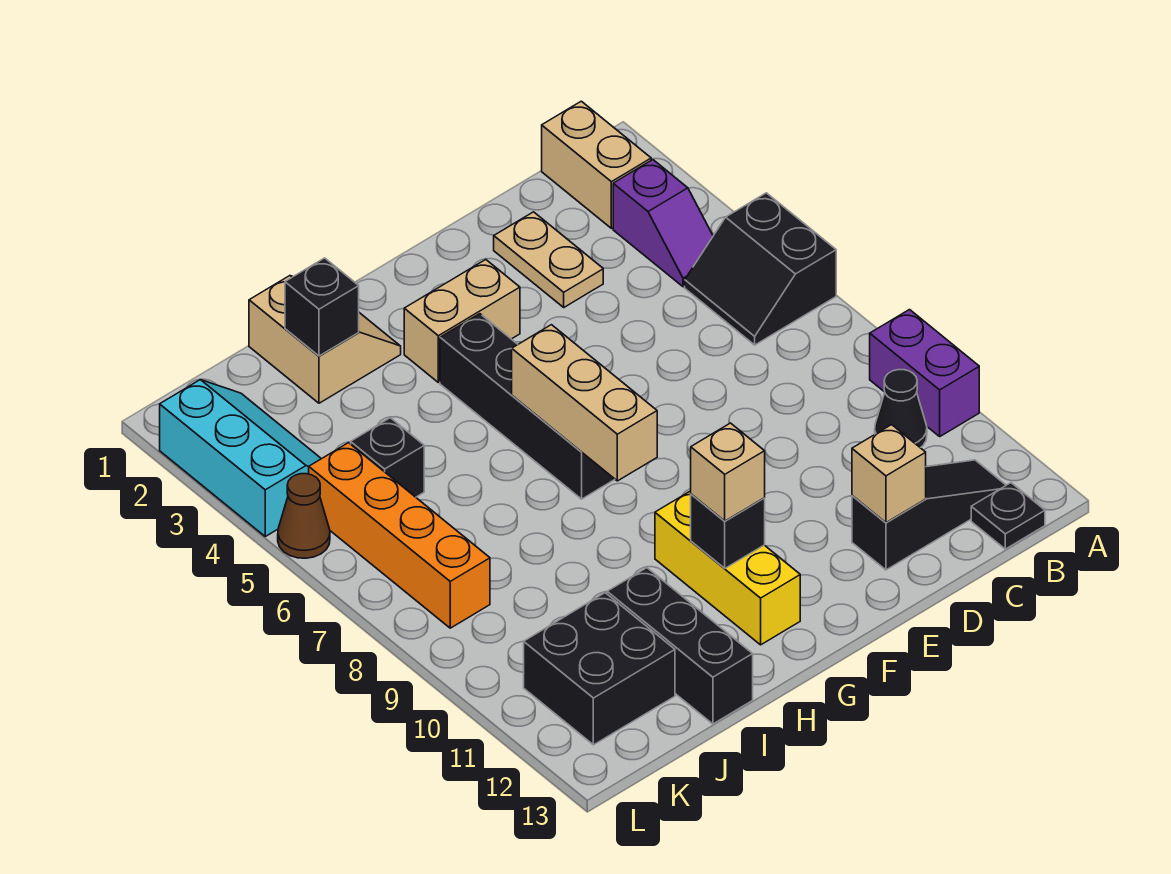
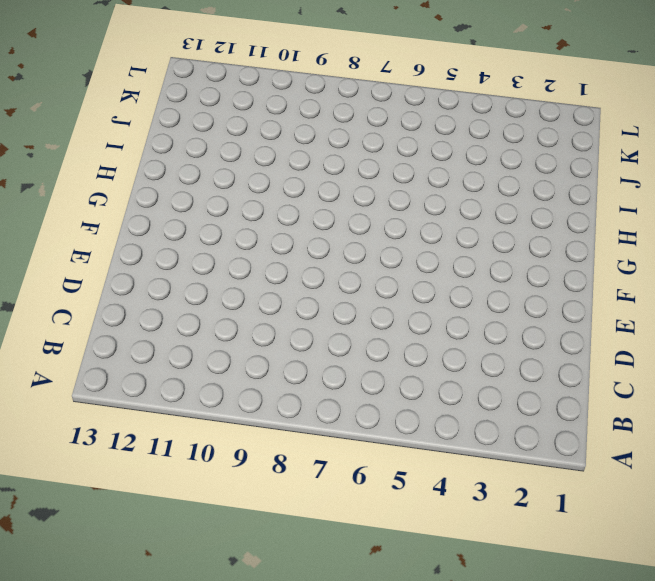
none -> black slope A5:B6 level 1 top A
none -> purple brick A9:A10 level 1
none -> tan brick B1:B2 level 1

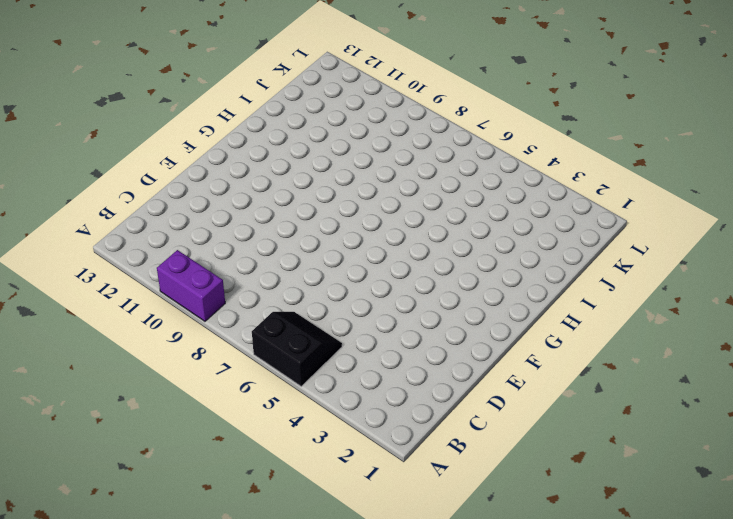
none -> tan brick B1:B2 level 1
none -> purple slope B3:B4 level 1 top 3
none -> black cone B10 level 1

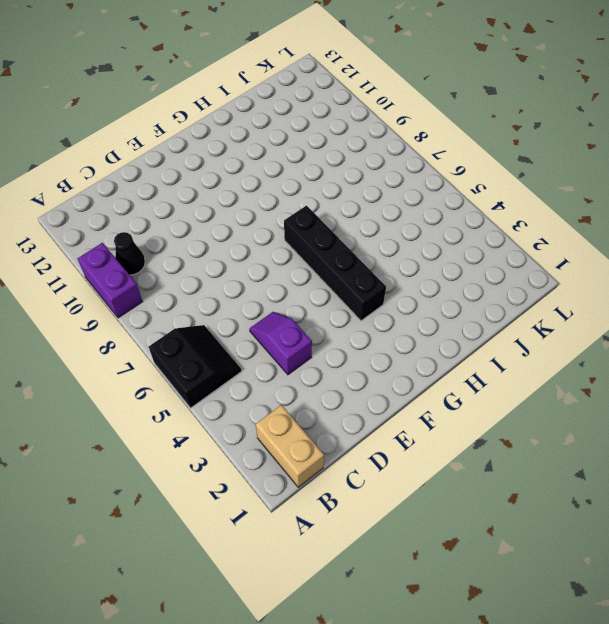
purple slope D4:D5 level 1 top 4 -> purple slope B3:B4 level 1 top 3
none -> black slope B12:D12 level 1 top D
none -> black plate B13 level 1
none -> tan plate D2:D3 level 1

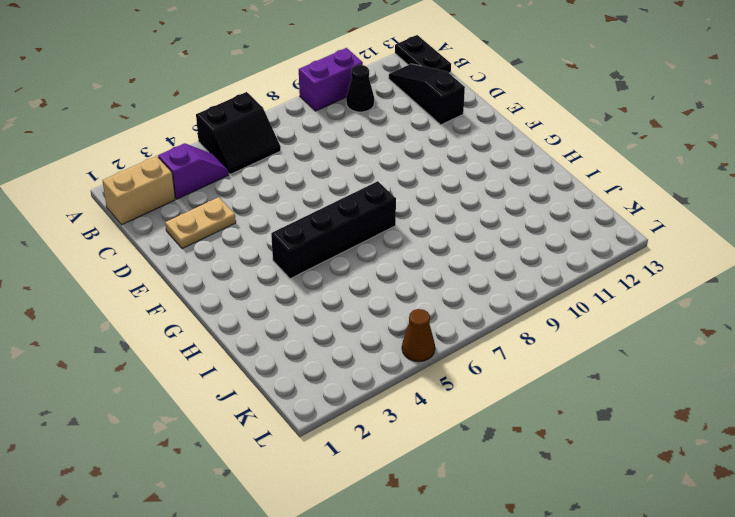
black plate A13:B13 level 1 -> black plate B13 level 1
none -> tan brick F3:G3 level 1
none -> yellow brick G10:G12 level 1
none -> tan slope H1:I2 level 1 top I

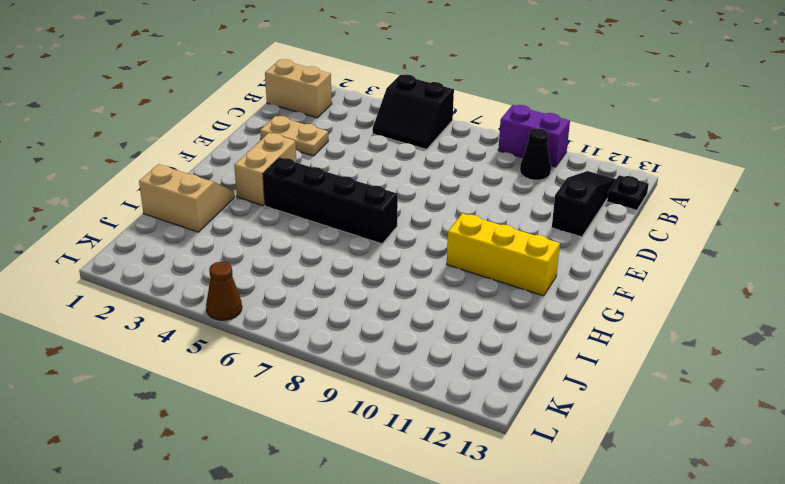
none -> purple slope B3:B4 level 1 top 3
none -> black brick I11:I13 level 1
none -> black brick J5 level 1

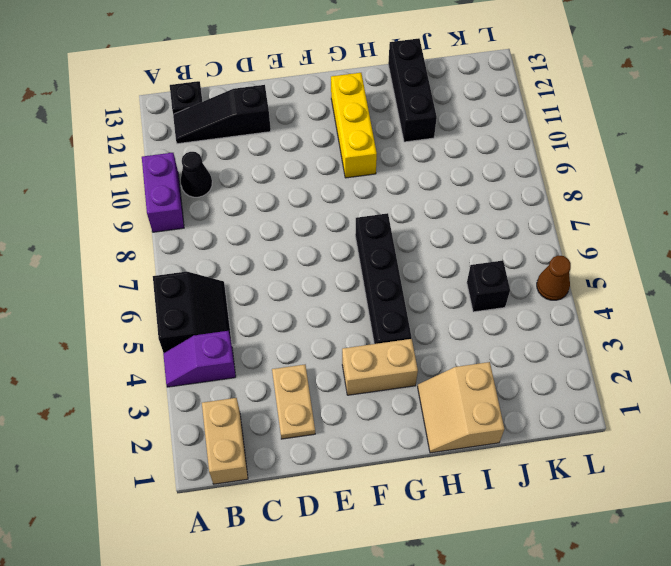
purple slope A4:B4 level 1 top B -> purple slope B3:B4 level 1 top 3
none -> black brick J11:K12 level 1
none -> cyan slope K2:L4 level 1 top L
none -> orange brick K5:K8 level 1

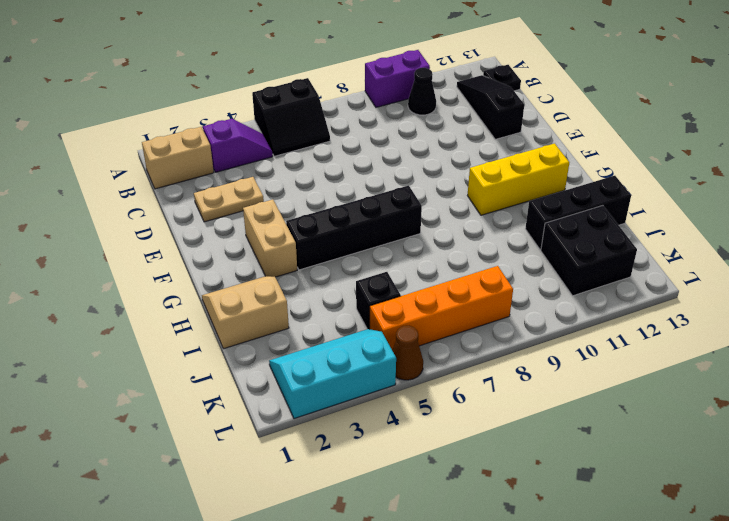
none -> tan brick D12 level 2
none -> tan brick G6:G8 level 2
none -> black brick G11 level 2

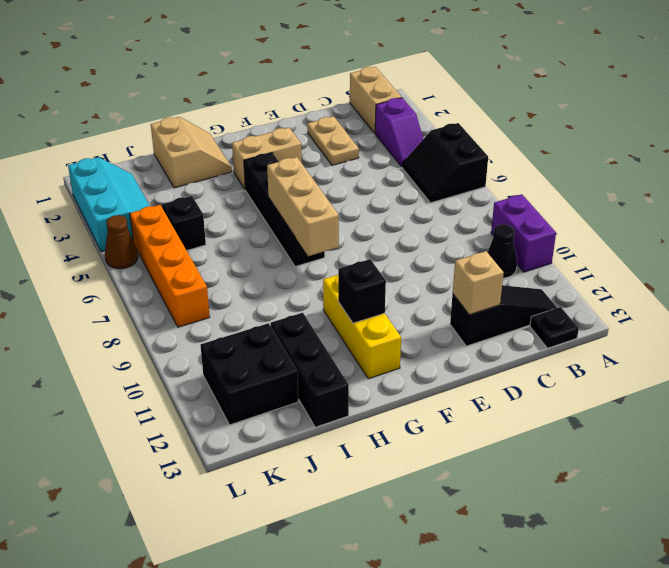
none -> black brick I2 level 2
none -> tan brick G11 level 3

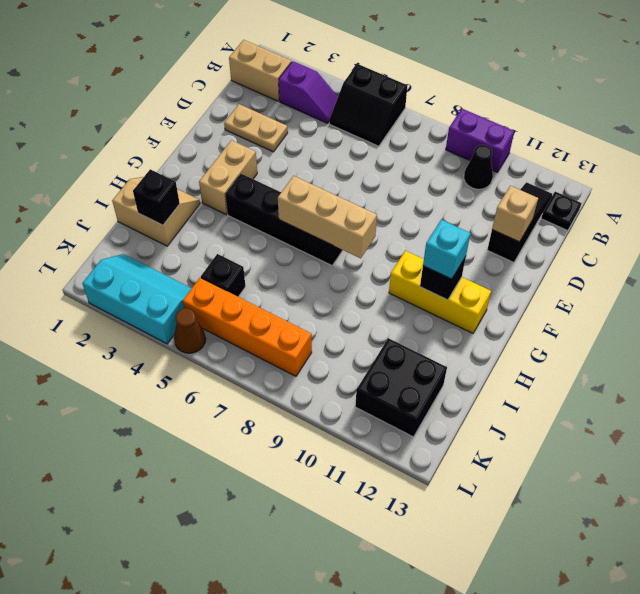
cyan brick G11 level 3 -> tan brick G11 level 3
none -> black brick I11:I13 level 1

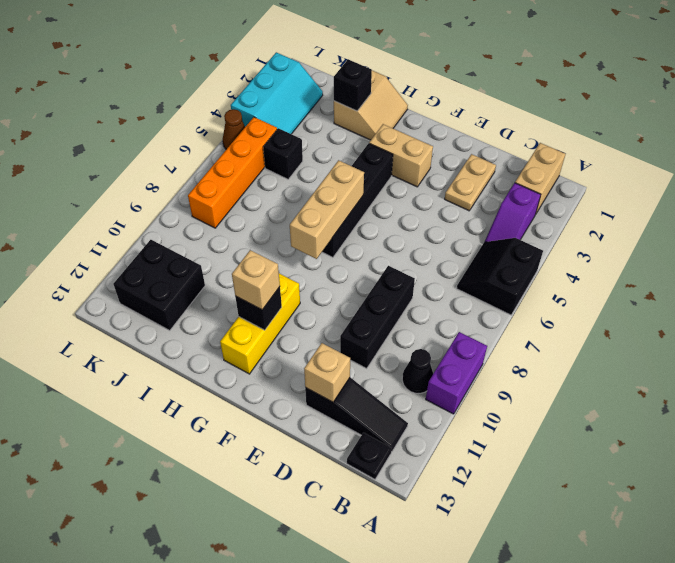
black brick D8:D10 level 1 -> black brick I11:I13 level 1

